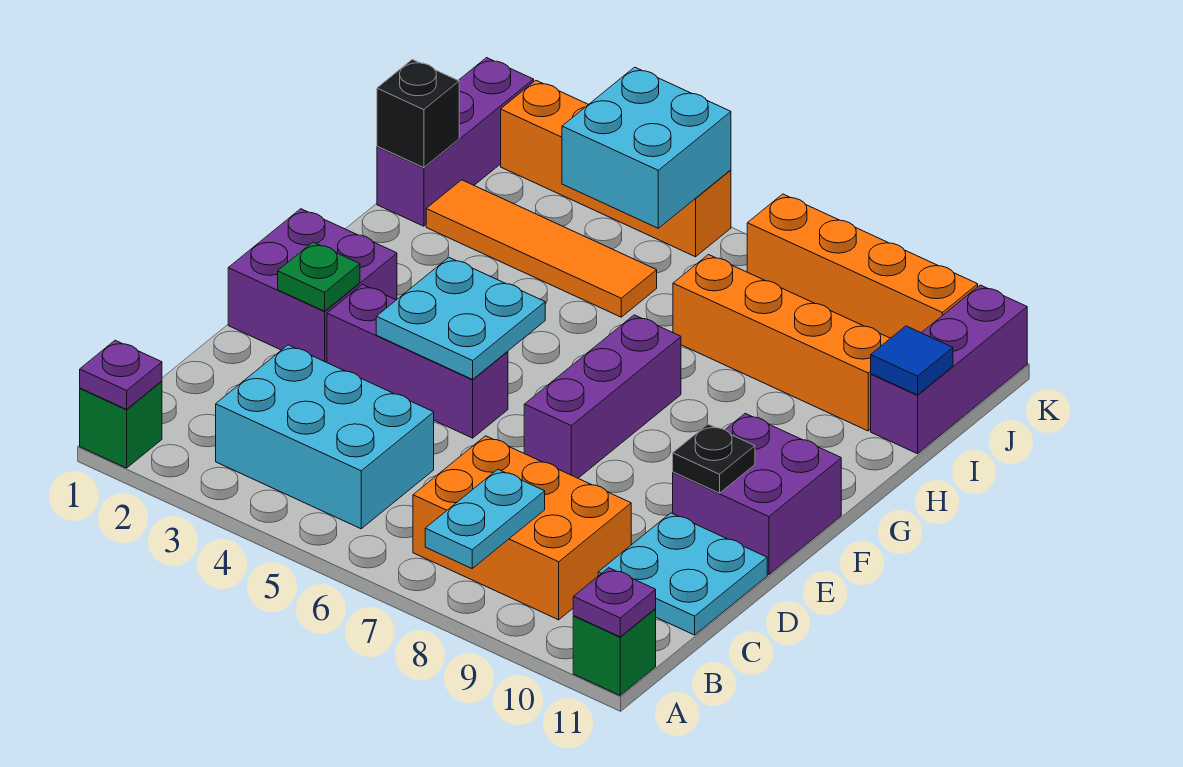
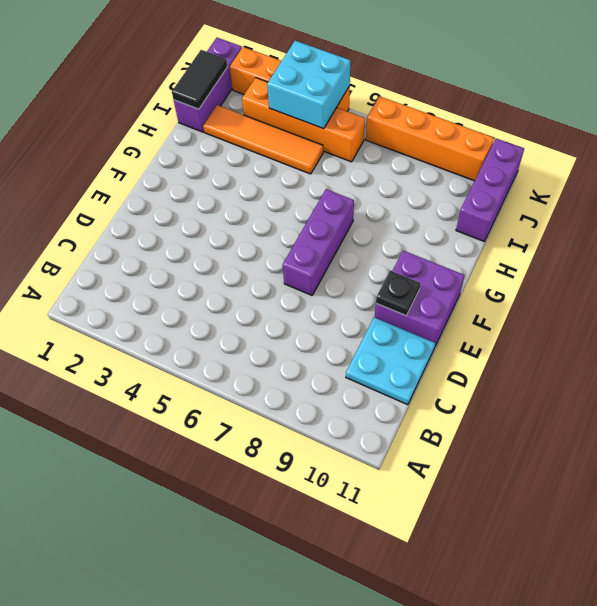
black tile I1:J1 level 2 -> black brick I1 level 2
orange brick J3:J6 level 1 -> orange brick I7:I10 level 1
none -> green brick A1 level 1
none -> green brick A11 level 1
none -> cyan brick B3:C5 level 1

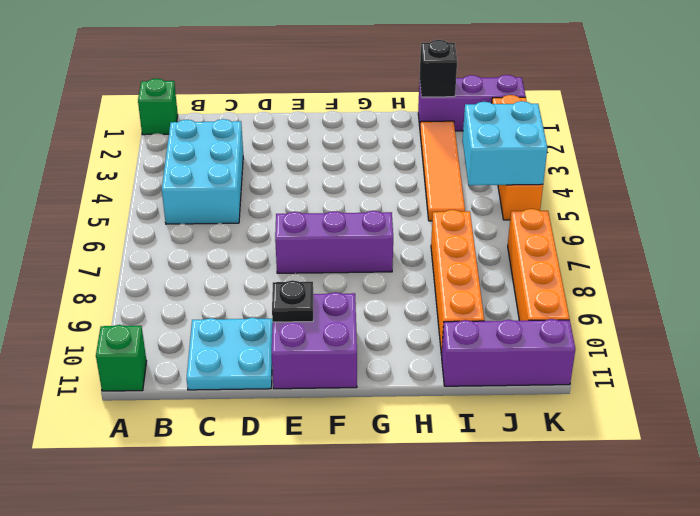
none -> orange brick B7:C9 level 1
none -> purple brick E1:F2 level 1
none -> purple brick E3:E5 level 1

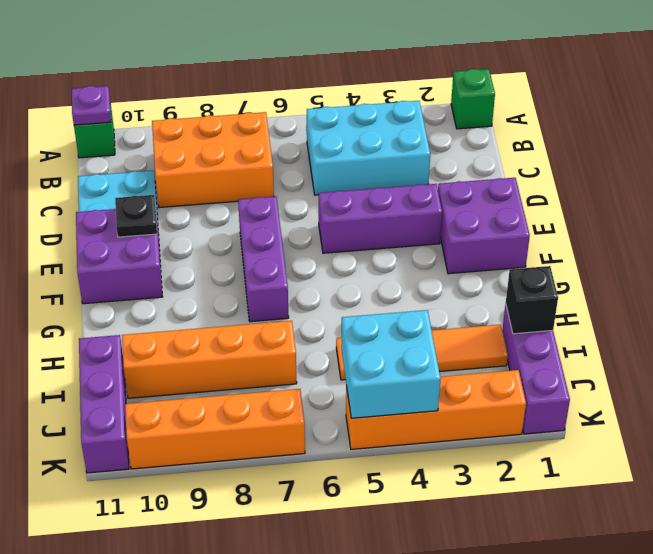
none -> purple plate A1 level 2
none -> cyan plate A8:B8 level 2
none -> green plate E2 level 2

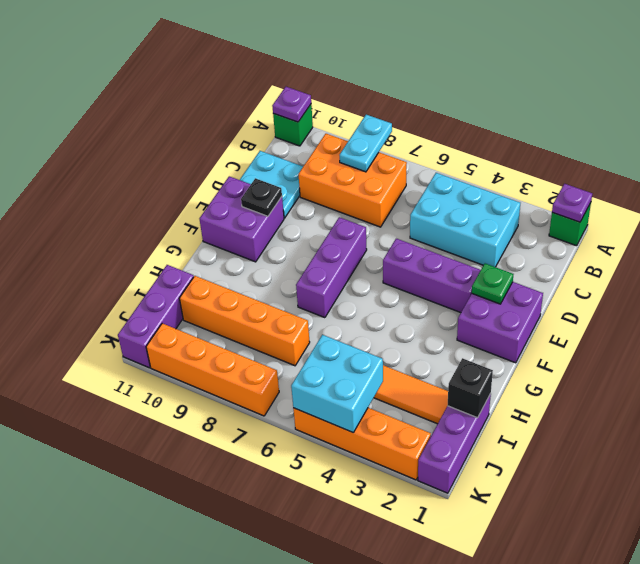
none -> cyan plate E4:F5 level 2
none -> blue tile I11 level 2

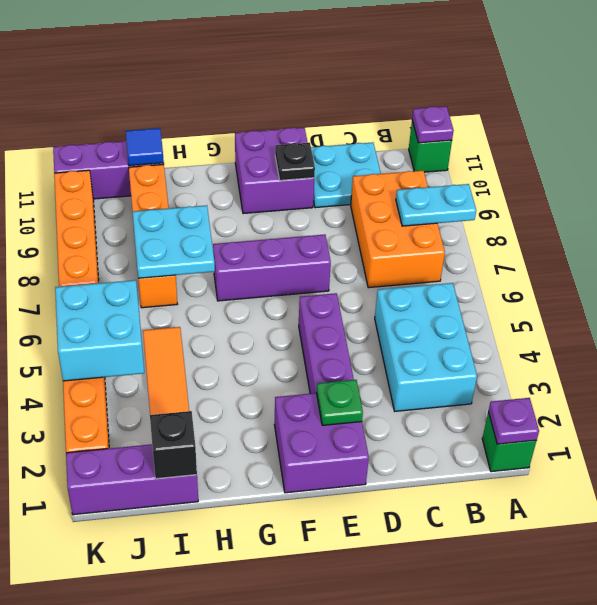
cyan plate H7:I8 level 2 -> cyan plate E4:F5 level 2

